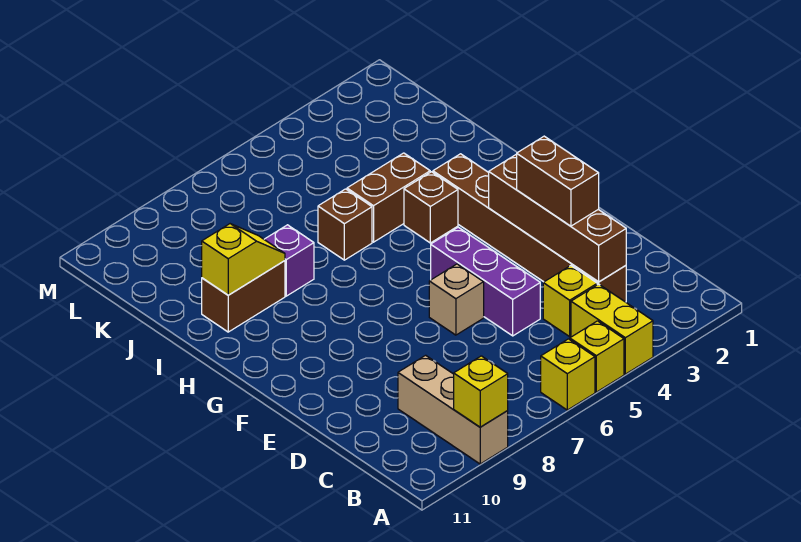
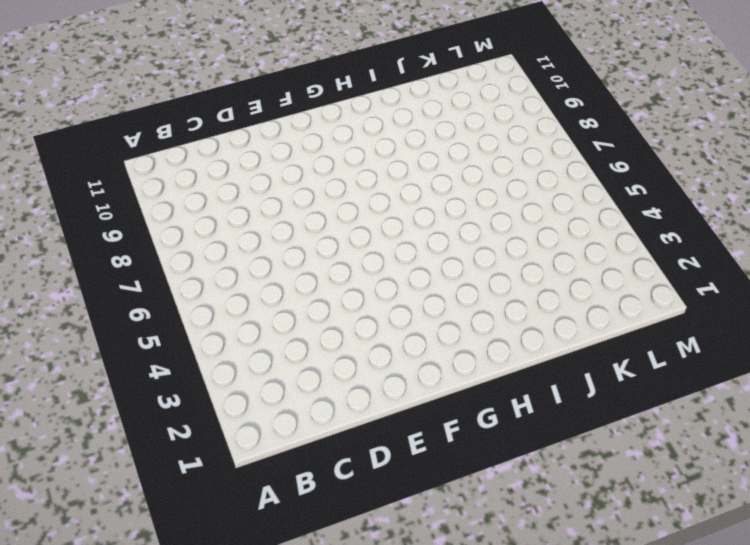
none -> yellow brick A4:B4 level 1
none -> yellow brick A5 level 1
none -> yellow brick A6 level 1

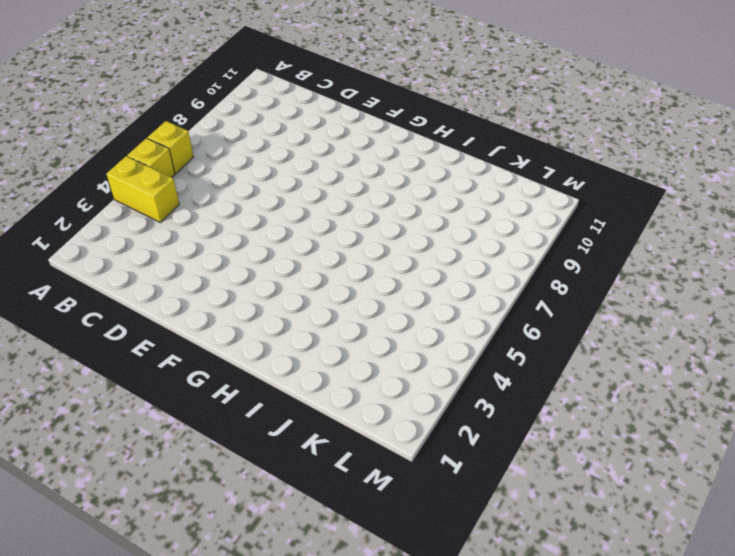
none -> tan brick A9:C9 level 1
none -> brown brick C3:H3 level 1
none -> yellow brick C4 level 1

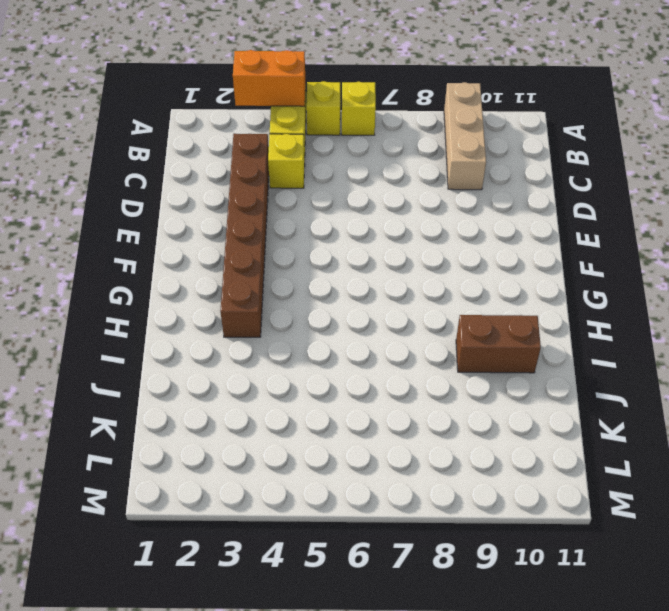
orange brick A3:A4 level 2 -> none
none -> purple brick D5:F5 level 1
none -> tan brick E6 level 1
none -> brown brick H4 level 1

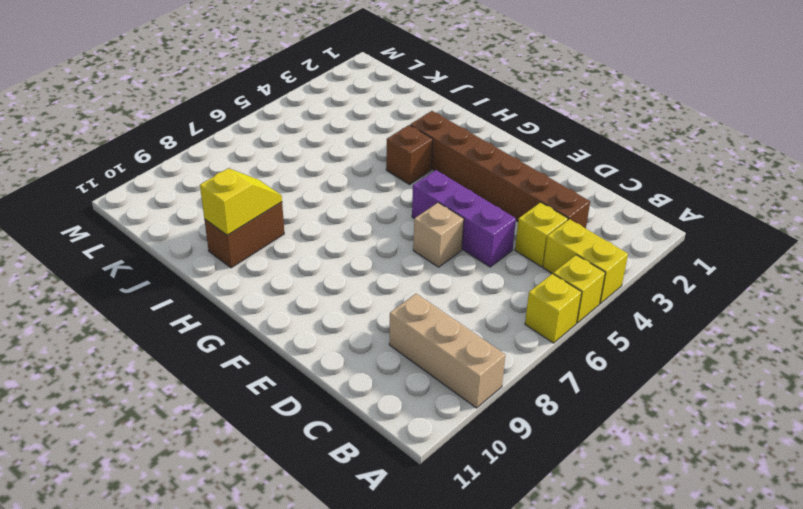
none -> brown brick I4:I5 level 1
none -> brown brick I6 level 1
none -> purple brick I8 level 1

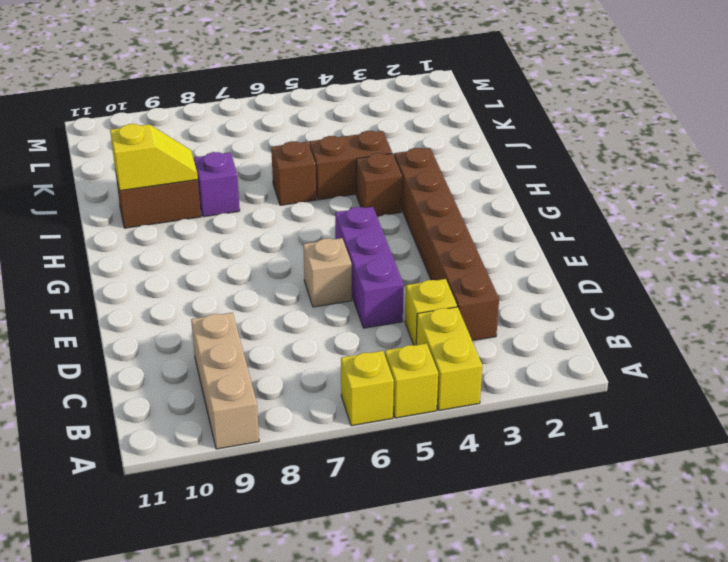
none -> yellow brick A9 level 2
none -> brown brick C3:F3 level 2
none -> brown brick D3:E3 level 3

